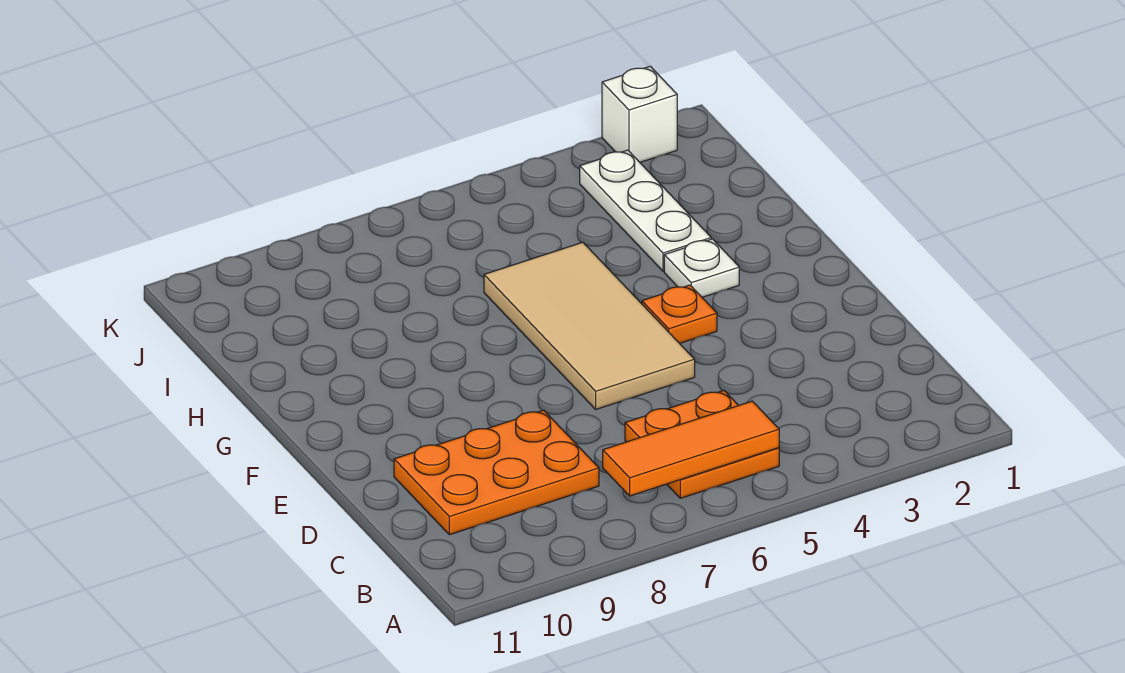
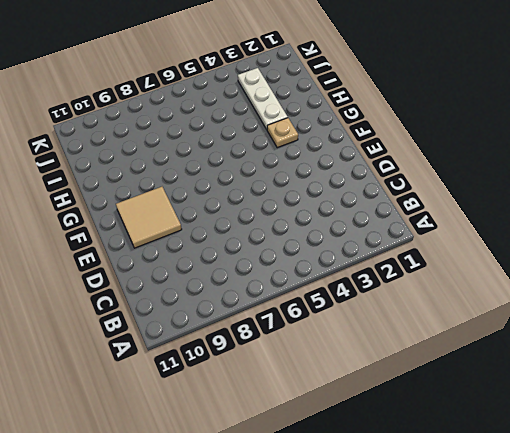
tan tile E9:F10 level 1 -> none
tan plate G3 level 1 -> white plate G3 level 1
none -> orange plate B5:C6 level 1
none -> orange plate C8:D10 level 1

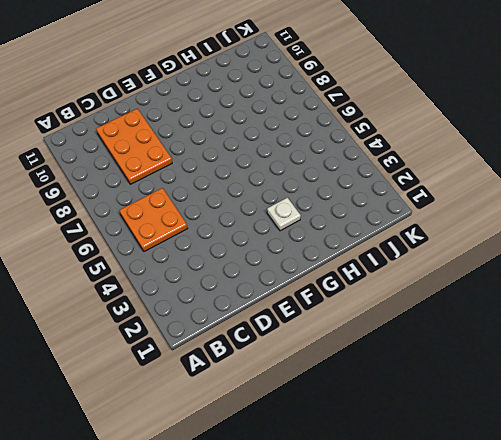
none -> tan tile E5:H6 level 1
none -> orange plate F4 level 1

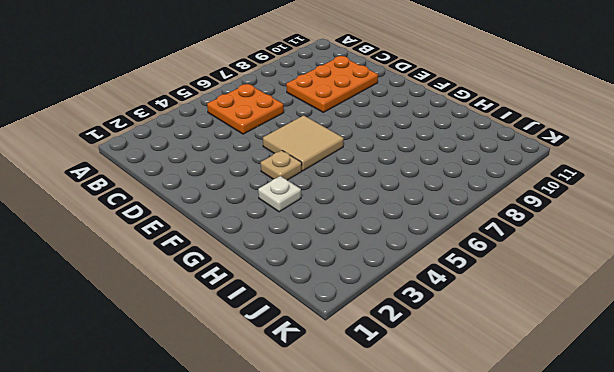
tan tile E5:F6 level 1 -> tan tile E5:H6 level 1
tan plate F4 level 1 -> orange plate F4 level 1
none -> white plate H3:J3 level 1
none -> white brick K2 level 1

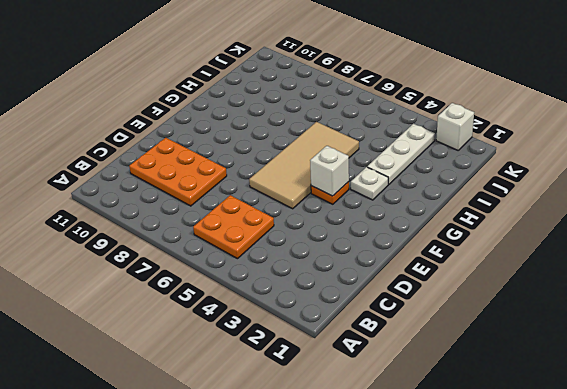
white brick F4 level 2 -> none
none -> orange tile B5:B7 level 2

